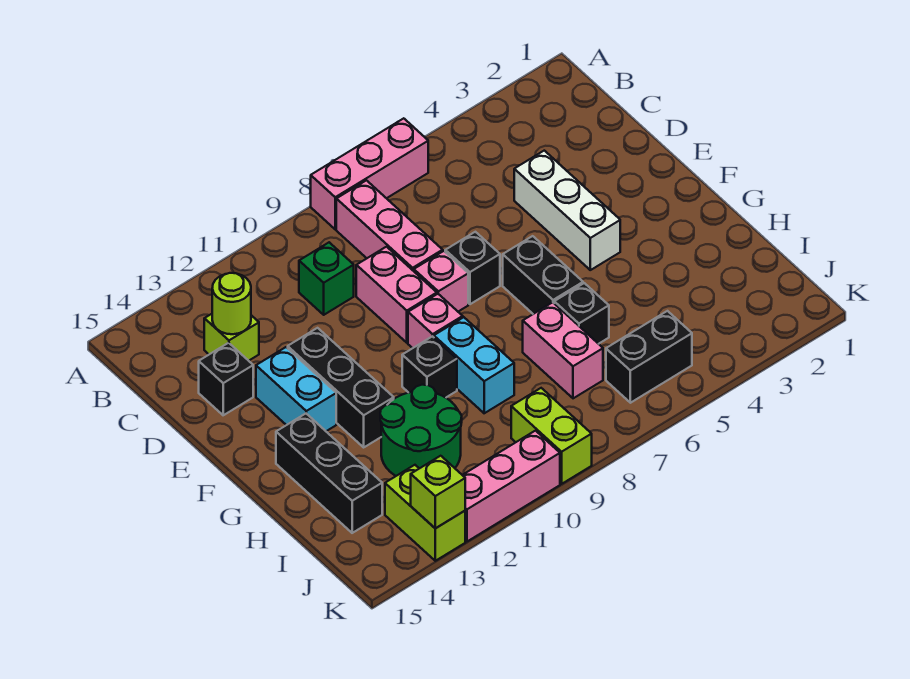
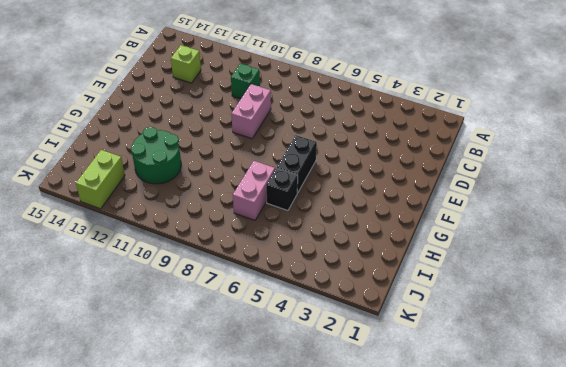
none -> pink brick A6:A8 level 1
none -> pink brick B8:D8 level 1
none -> white brick D4:F4 level 1

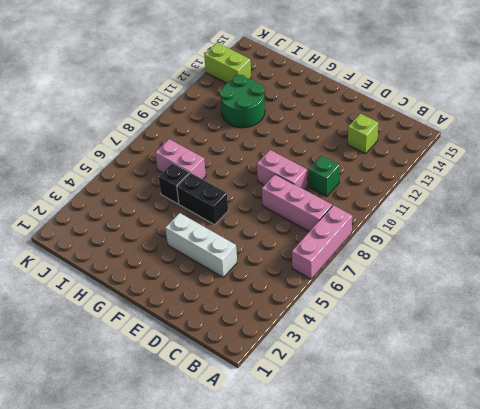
none -> black brick D14 level 1
none -> black brick E7 level 1
none -> pink brick E8 level 1

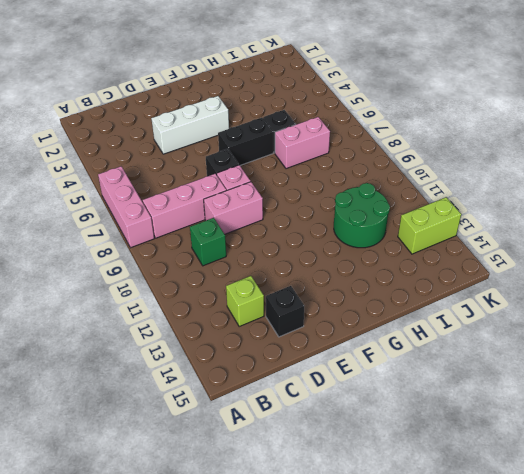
none -> black brick E12:G12 level 1
none -> cyan brick E13:F13 level 1
none -> pink brick F9 level 1

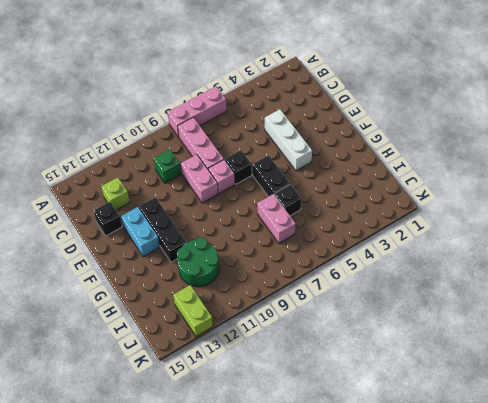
none -> pink brick F9 level 1
none -> cyan brick G9:H9 level 1
none -> black brick G10 level 1

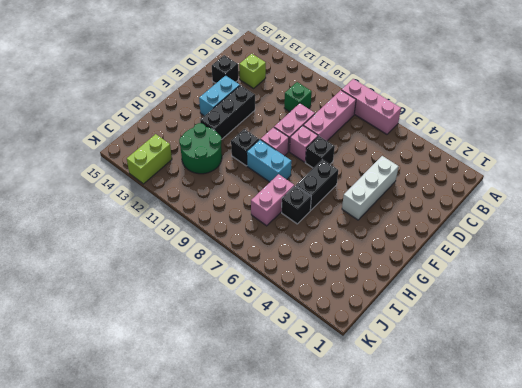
cyan brick G8:G9 level 1 -> cyan brick G9:H9 level 1
none -> black brick G14:I14 level 1
none -> black brick J5:J6 level 1
none -> lime brick J9:K9 level 1

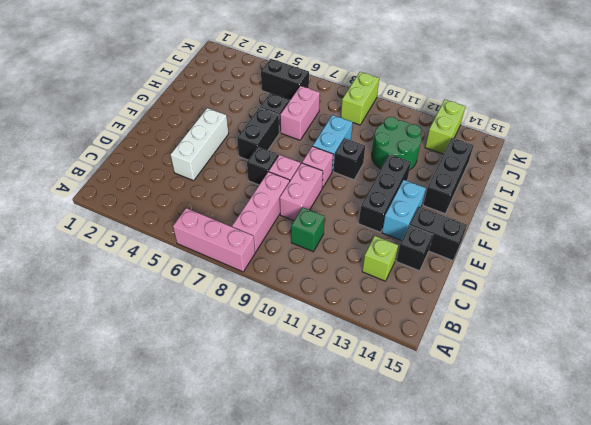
black brick E14:E15 level 1 -> none
none -> pink brick K10:K12 level 1
none -> lime round brick C13 level 2
none -> lime brick K13 level 2

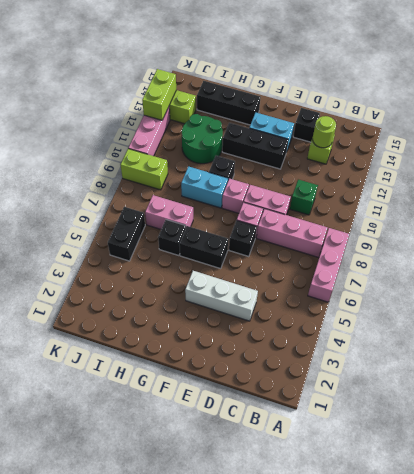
lime brick K12:K13 level 2 -> lime brick K13 level 2

